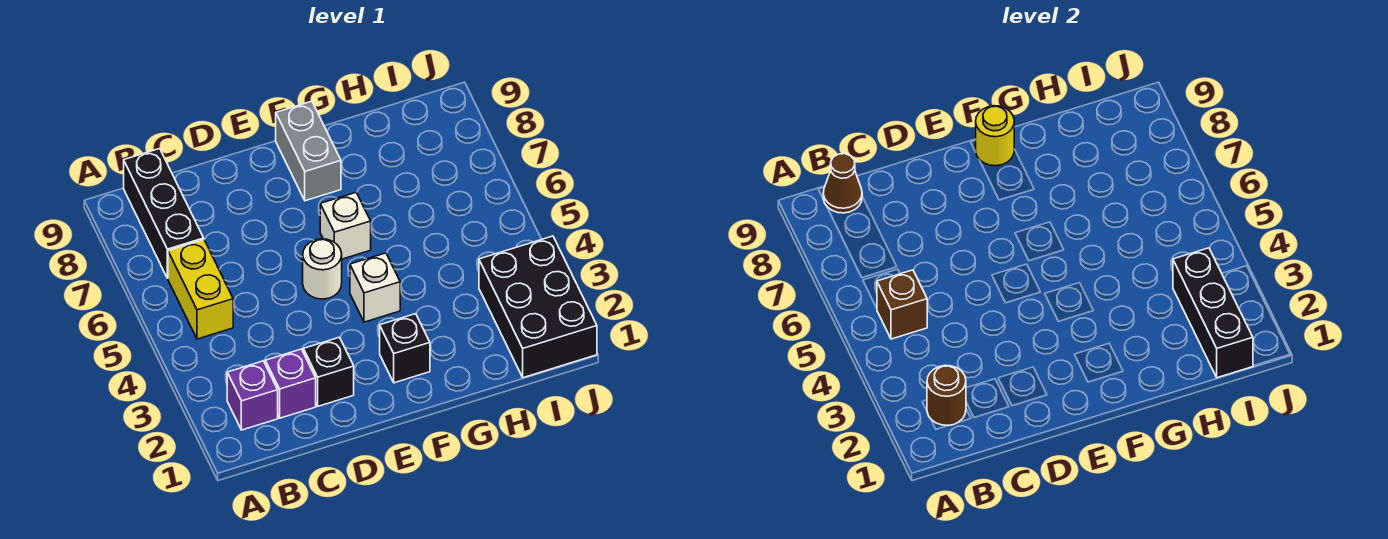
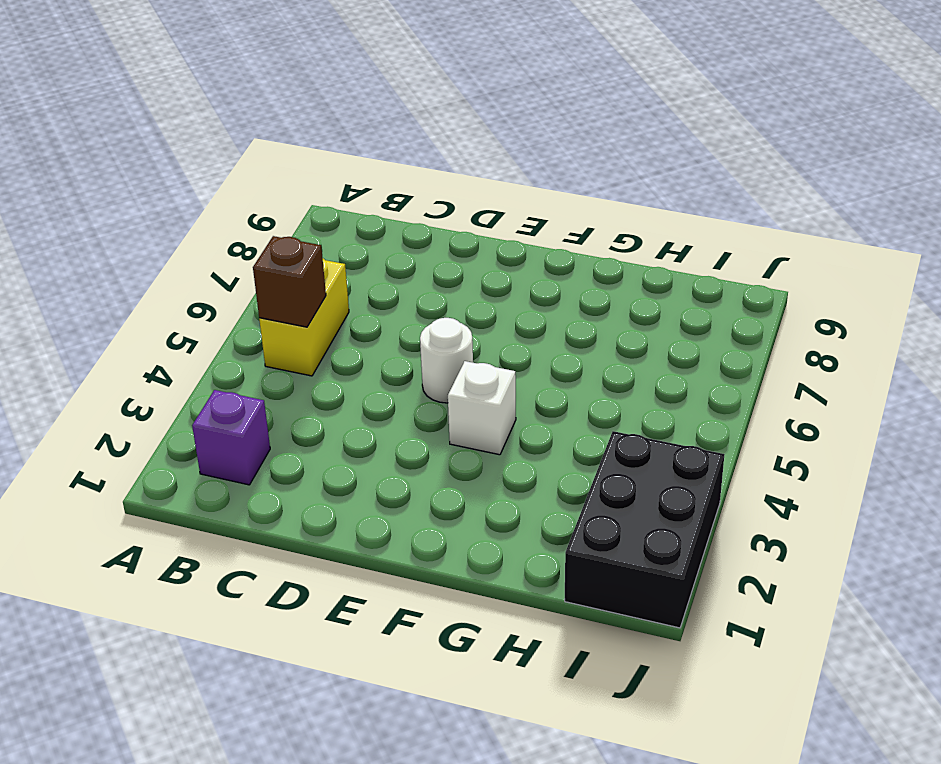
none -> black brick B7:B9 level 1
none -> purple brick C2 level 1
none -> black brick D2 level 1

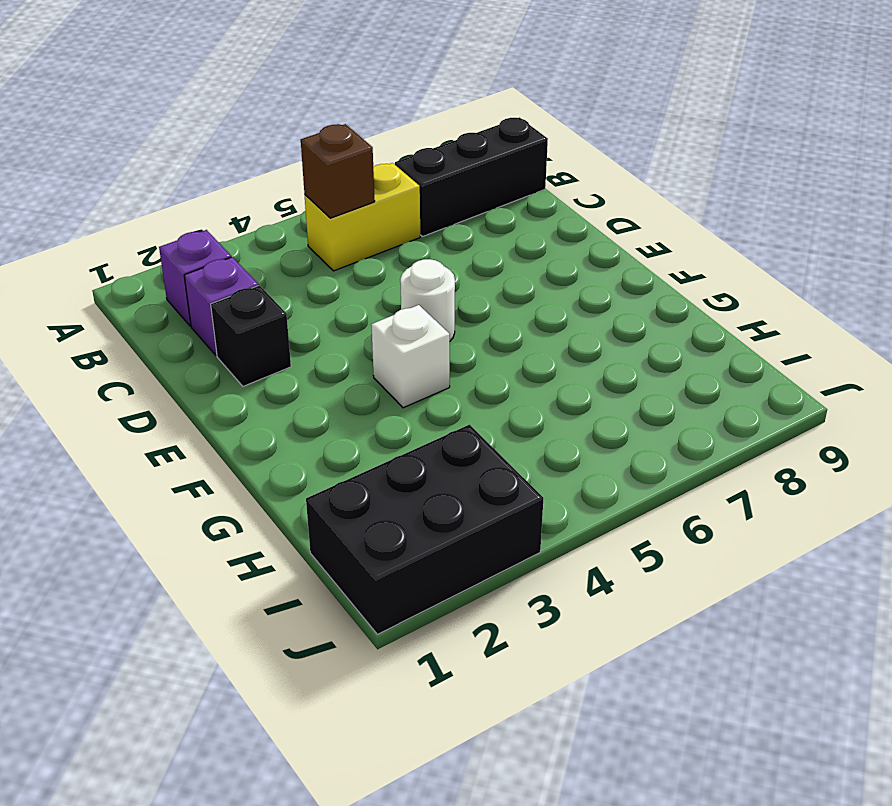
none -> black brick F2 level 1
none -> white brick F6 level 1
none -> grey brick F8:F9 level 1

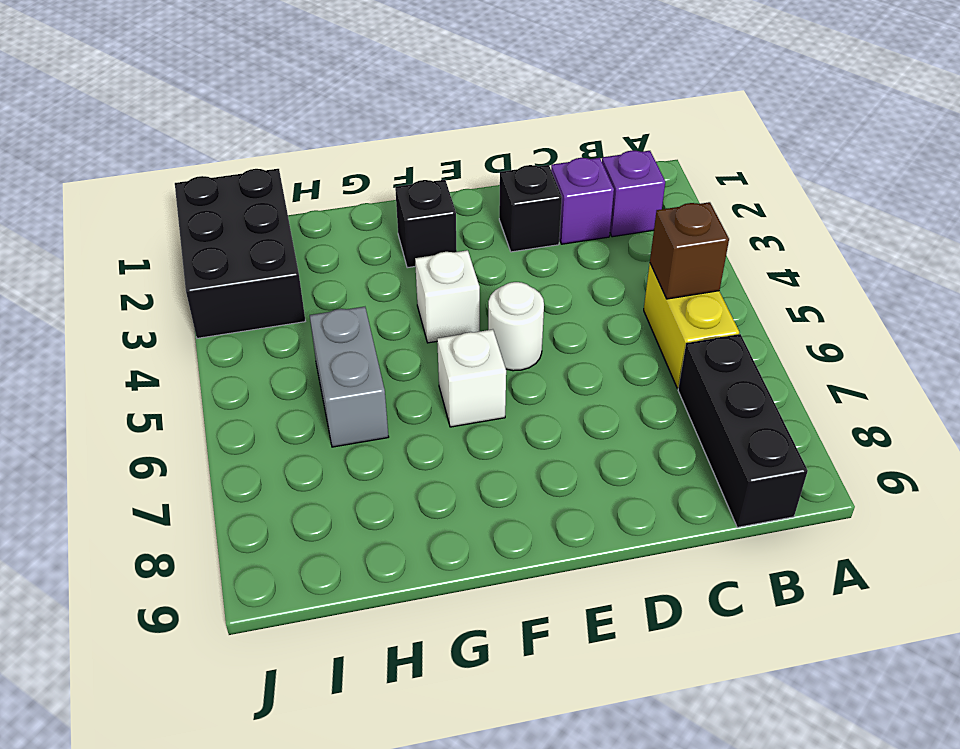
grey brick H5:H6 level 1 -> grey brick F8:F9 level 1
none -> brown round brick B2 level 2
none -> brown cone B9 level 2
none -> yellow round brick F9 level 2

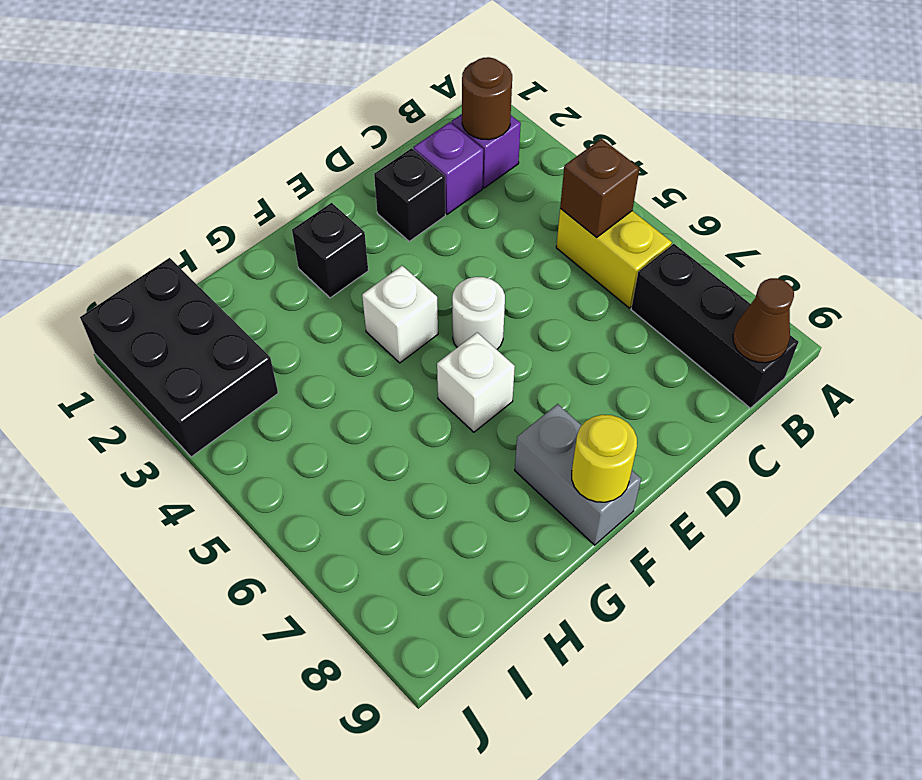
none -> black brick I1:I3 level 2

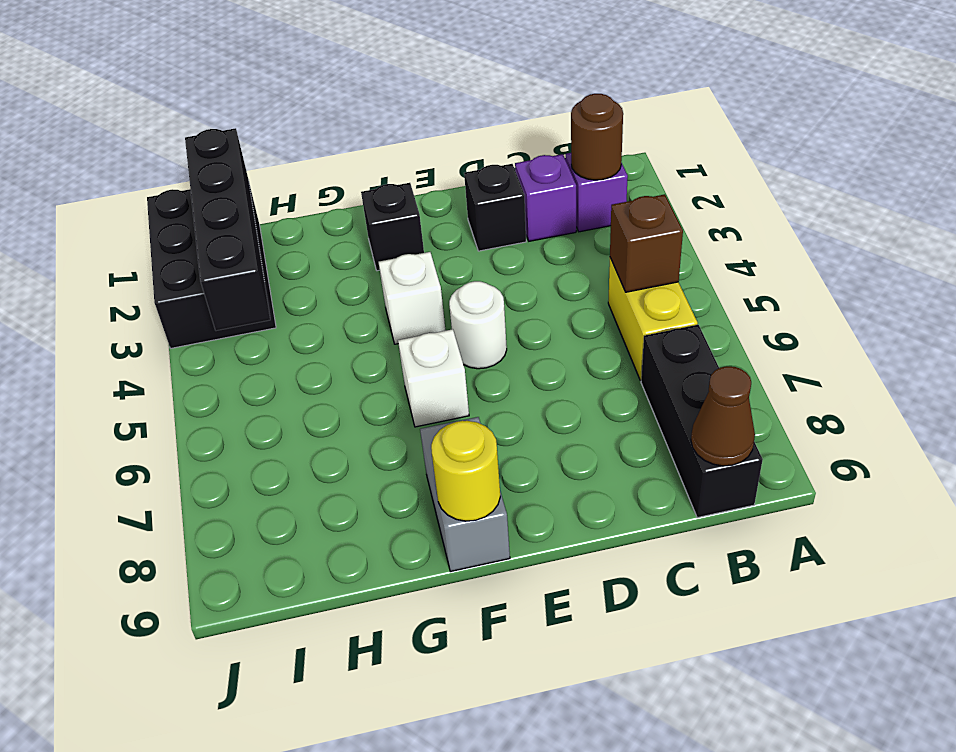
black brick I1:I4 level 2 -> black brick I1:I3 level 2

